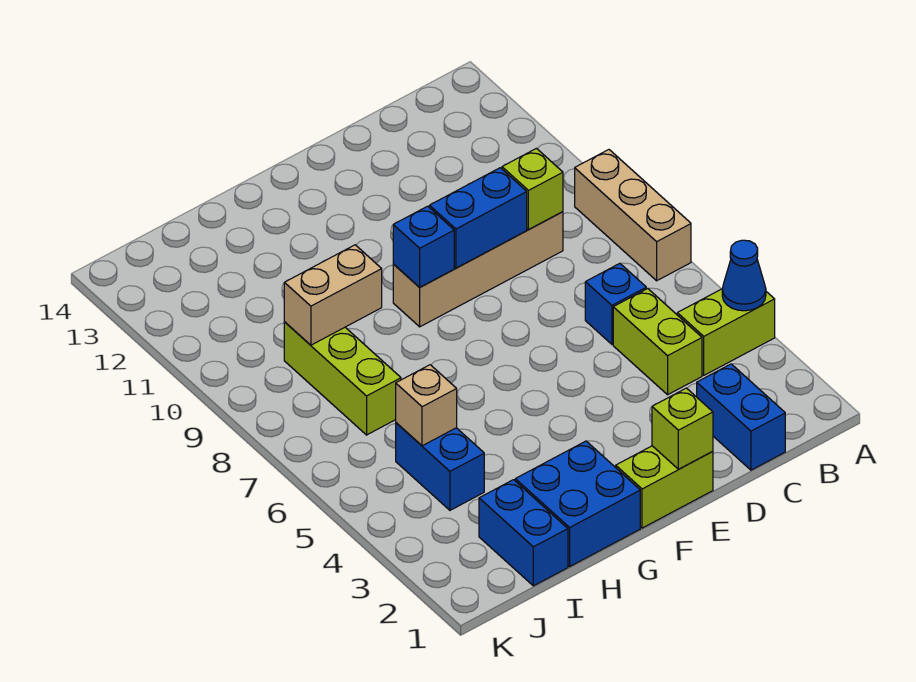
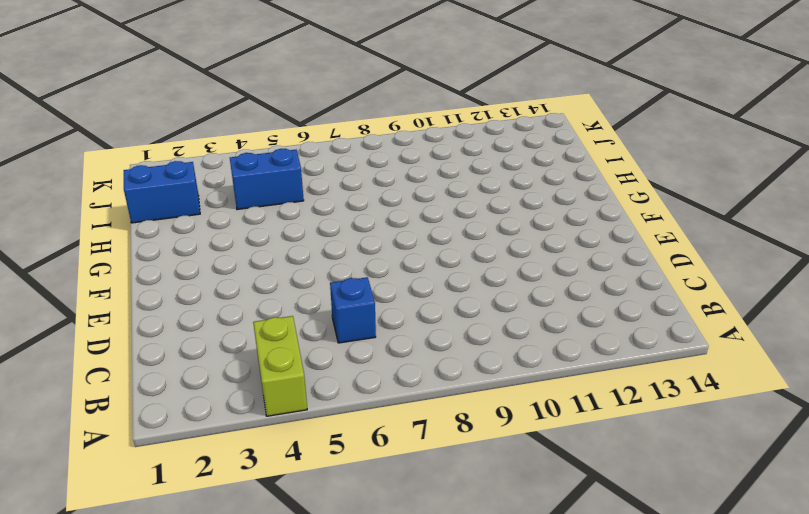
none -> tan brick A7:A9 level 1
none -> blue brick C1:C2 level 1
none -> lime brick C4:C5 level 1

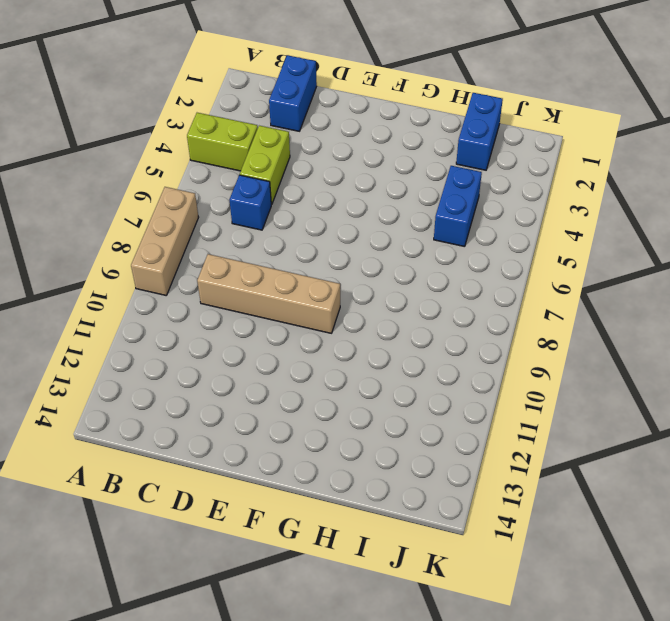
none -> lime brick E1:F1 level 1
none -> blue brick G1:H2 level 1
none -> lime brick I7:I9 level 1

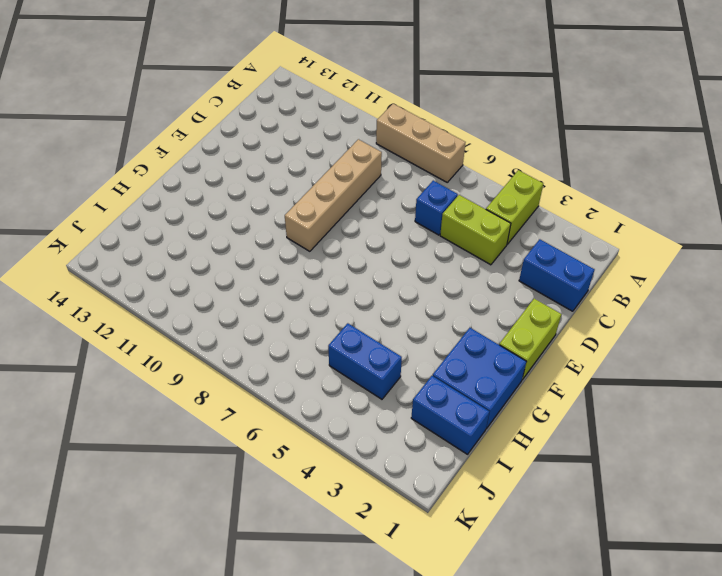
none -> lime brick I7:I9 level 1
none -> blue cone A4 level 2
none -> lime brick C9 level 2

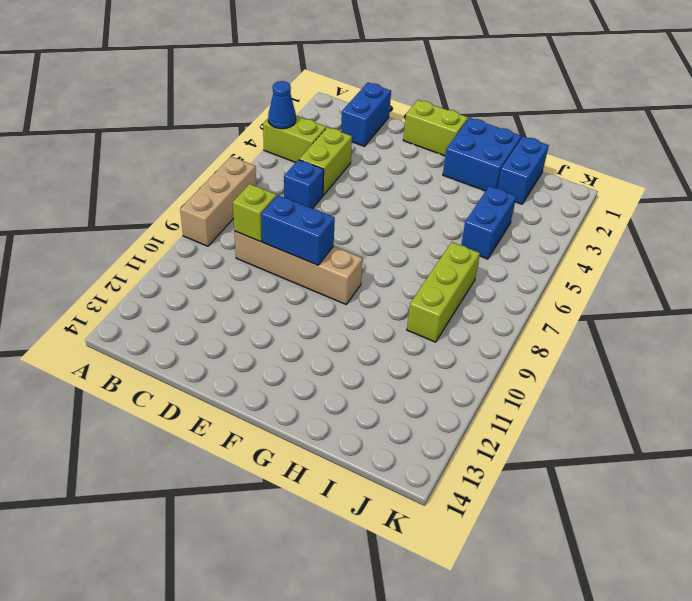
none -> lime brick E1 level 2
none -> blue brick F9 level 2
none -> tan brick H9:I9 level 2

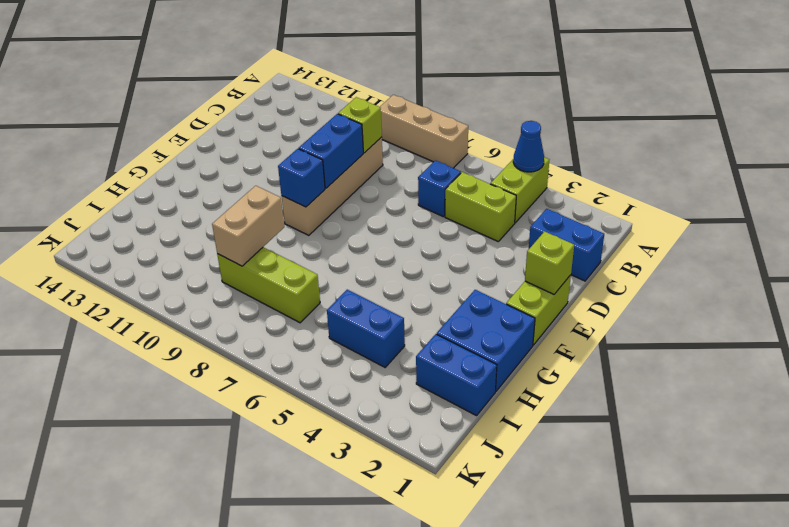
none -> tan brick I5 level 2

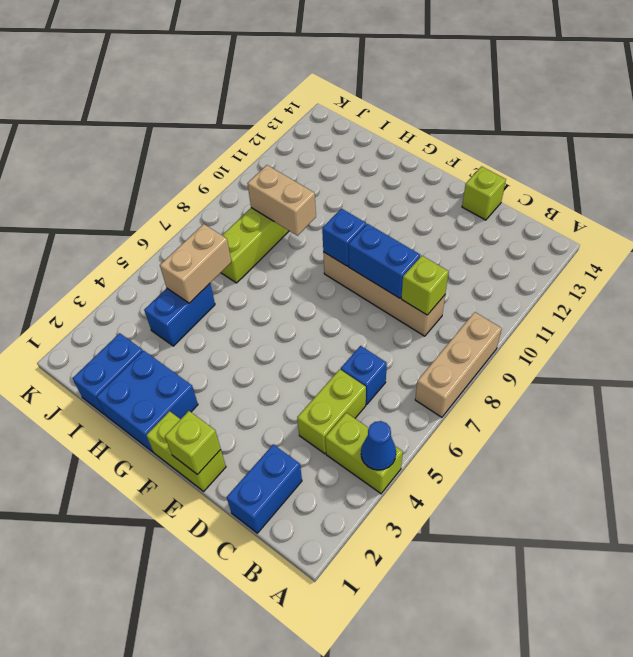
lime brick D14 level 1 -> none
tan brick I5:I6 level 2 -> tan brick I5 level 2

